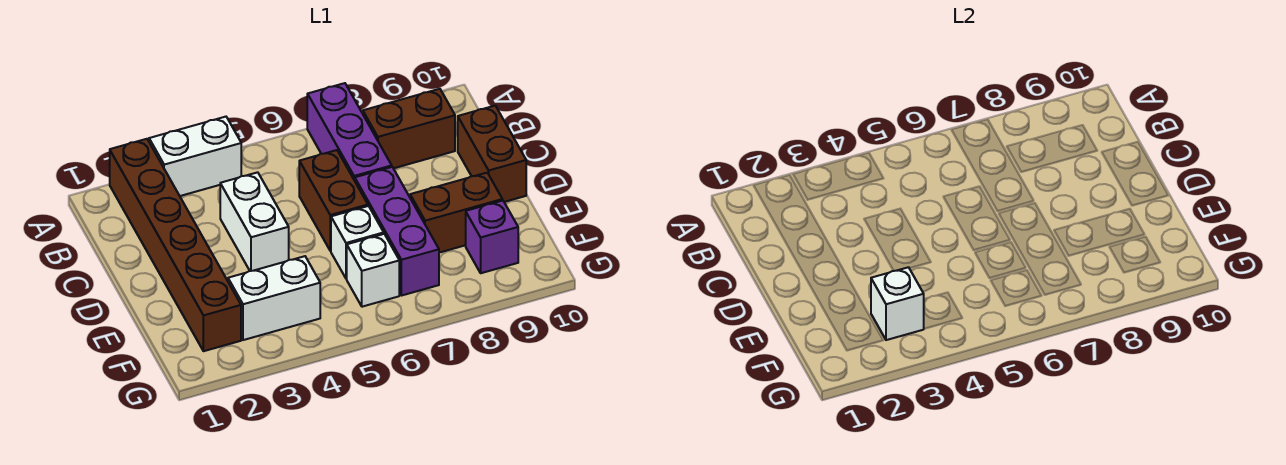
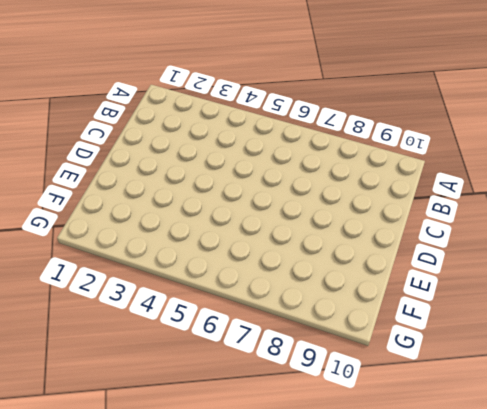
none -> brown brick A2:F2 level 1
none -> white brick A3:A4 level 1
none -> purple brick A7:C7 level 1

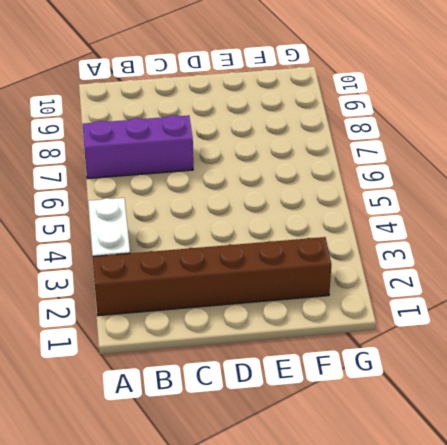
none -> brown brick B8:B9 level 1
none -> white brick C4:D4 level 1
none -> brown brick C6:D6 level 1

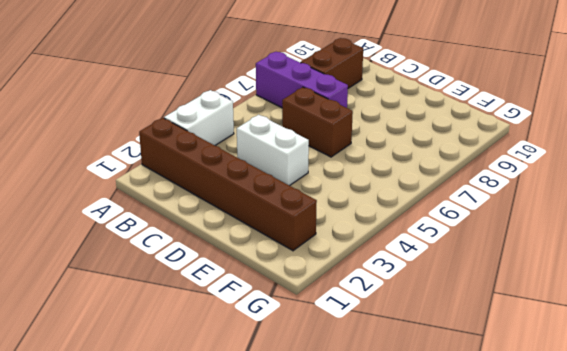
none -> brown brick C10:D10 level 1
none -> purple brick D7:F7 level 1
none -> white brick E6 level 1

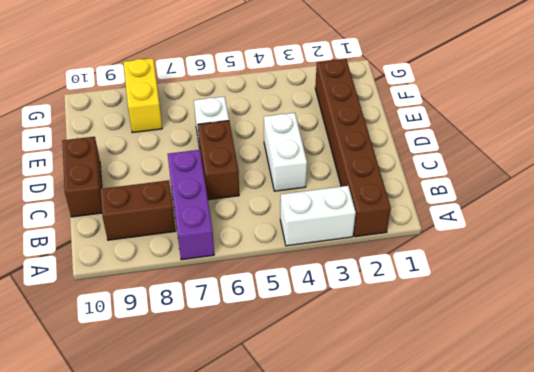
yellow brick F8:G8 level 1 -> none
none -> purple brick D7:F7 level 1
none -> brown brick E8:E9 level 1
none -> white brick F3:F4 level 1

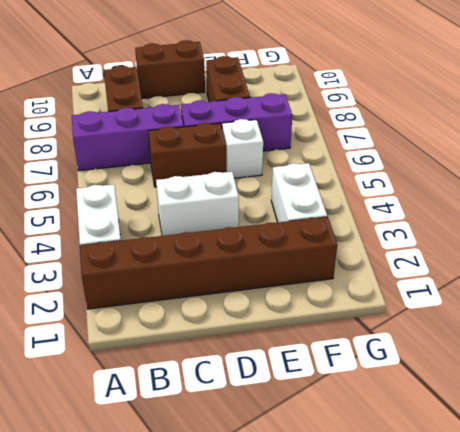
none -> white brick F6 level 1
none -> purple brick F9 level 1
none -> white brick F3 level 2

